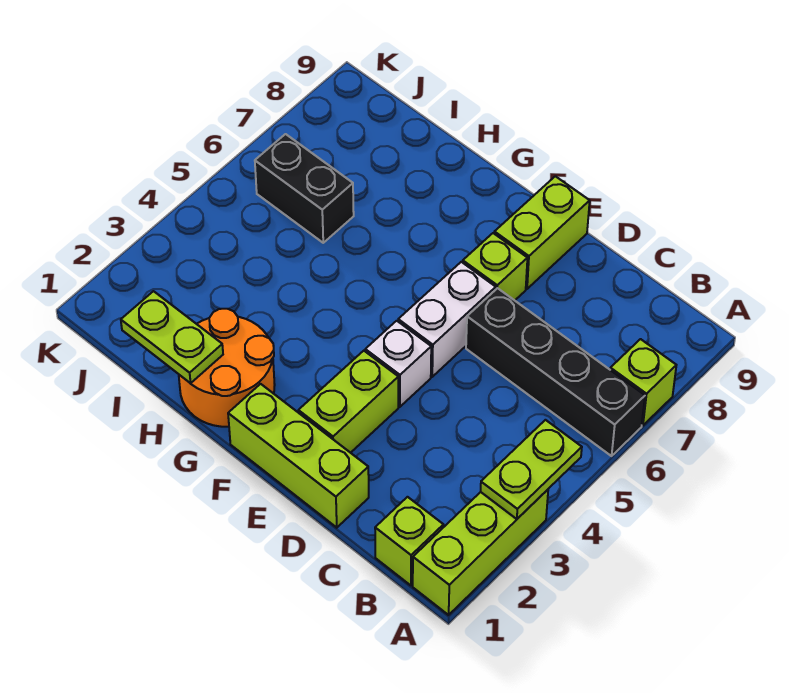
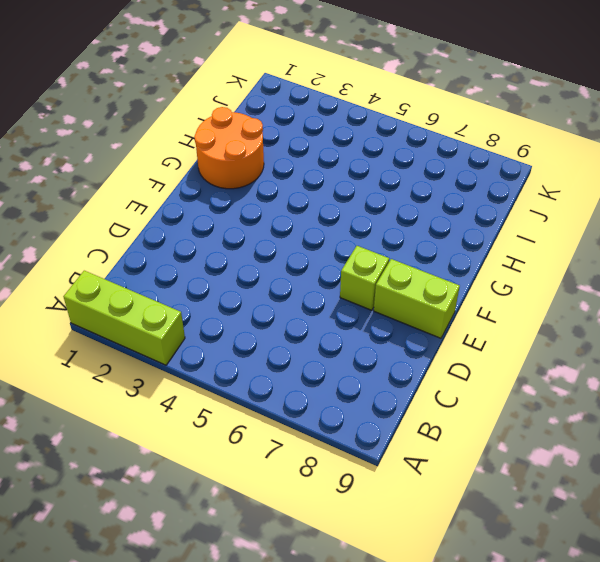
none -> black brick A6:D6 level 1
none -> lime brick A7 level 1
none -> lime brick B1 level 1

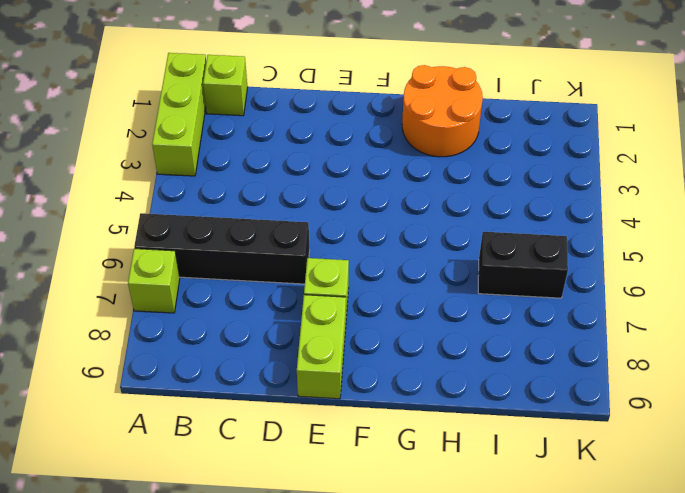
none -> lime brick D1:F1 level 1
none -> lime brick E2:E3 level 1
none -> white brick E4 level 1

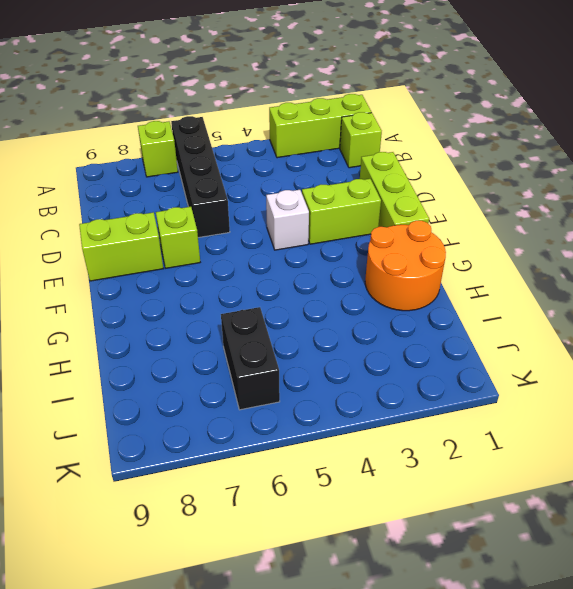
none -> white brick E5:E6 level 1
none -> lime plate A3:A4 level 2
none -> lime plate H1:I1 level 2

